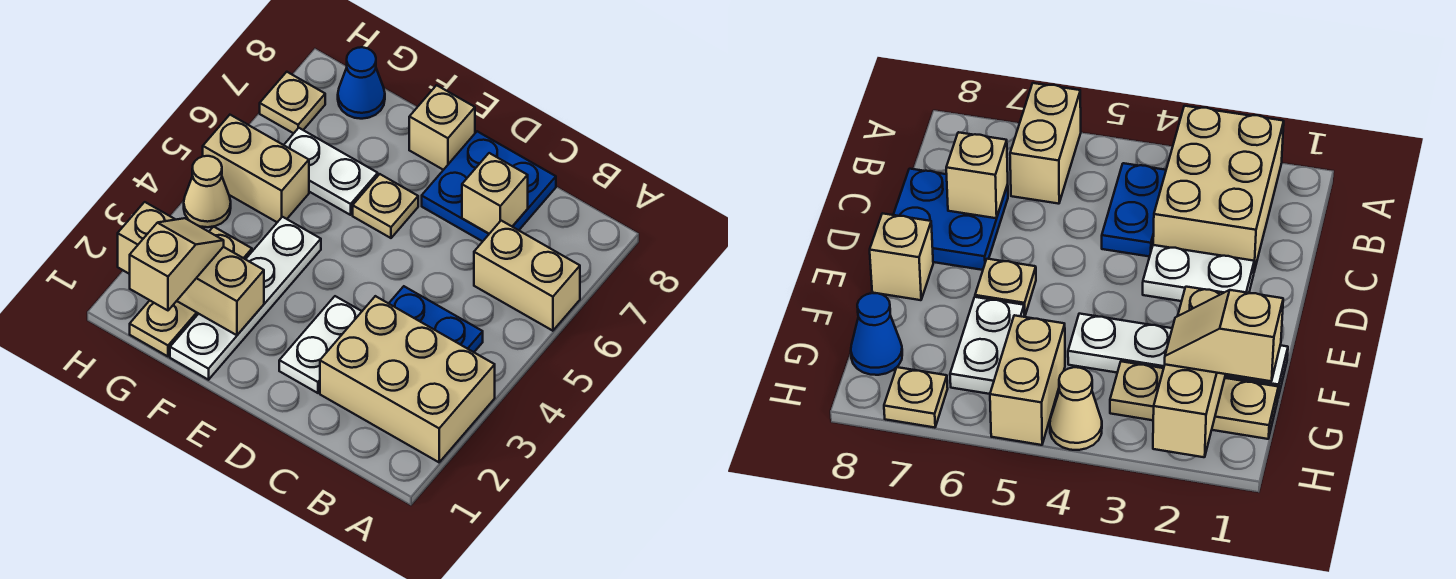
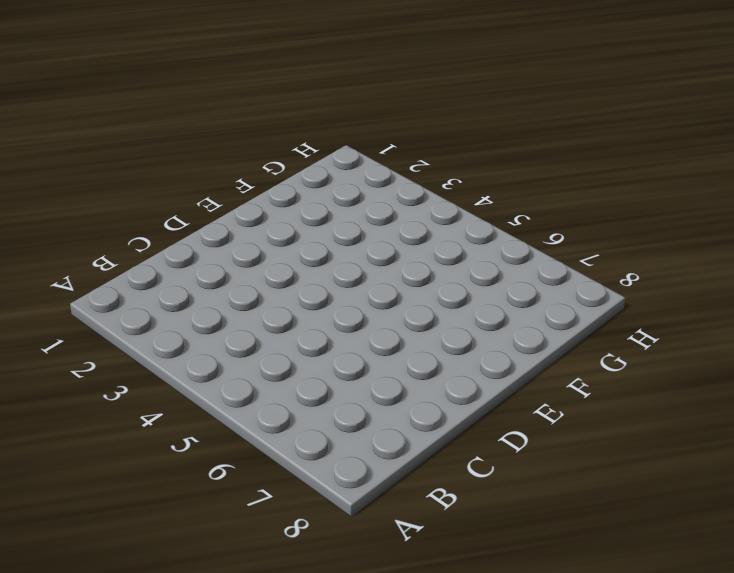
none -> tan brick A2:C3 level 1
none -> tan brick A6:B6 level 1
none -> blue plate B4:C4 level 1

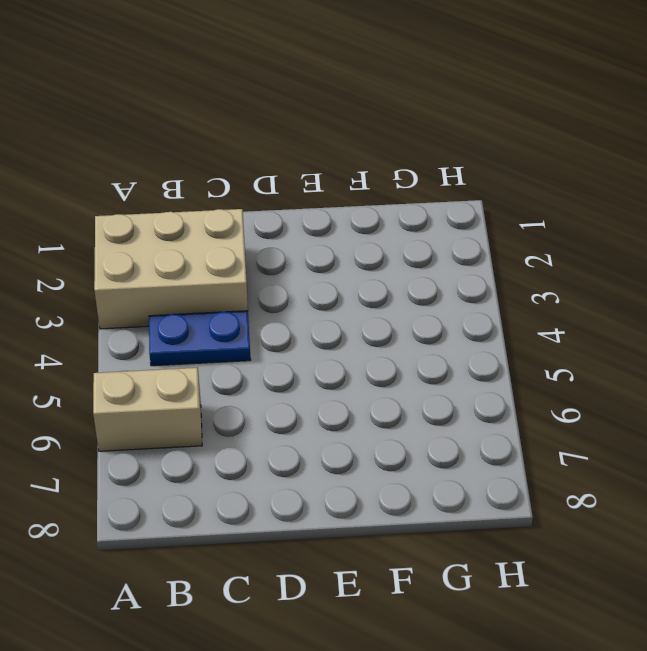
none -> blue plate C7:D8 level 1
none -> white plate D2:D3 level 1
none -> tan plate E6 level 1

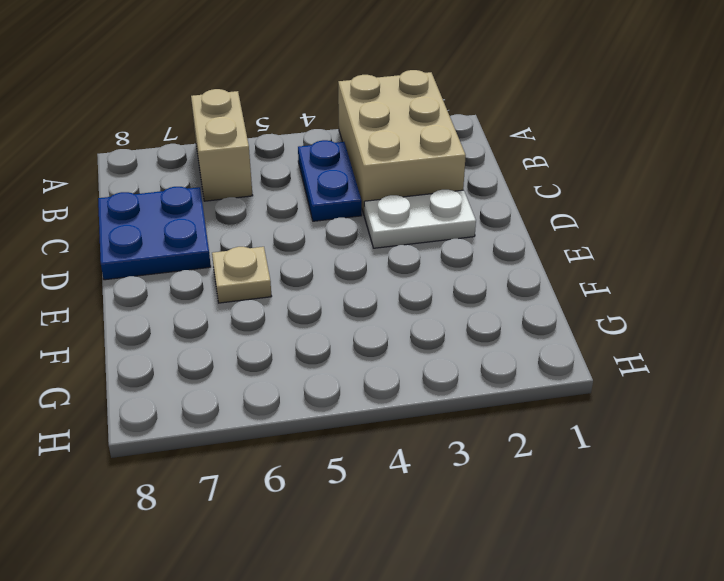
none -> tan brick E8 level 1
none -> white plate F1:F4 level 1
none -> white plate F6:G6 level 1

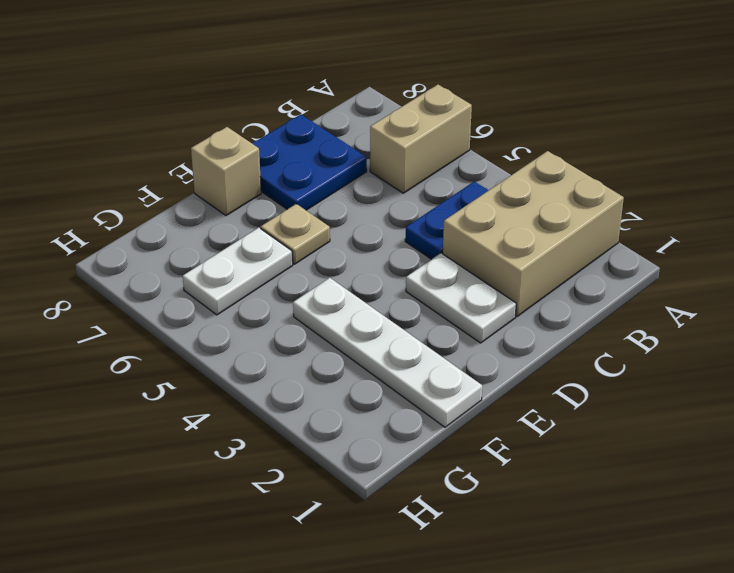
none -> tan plate G1:G3 level 1
none -> tan brick G5:H5 level 1
none -> blue cone G8 level 1

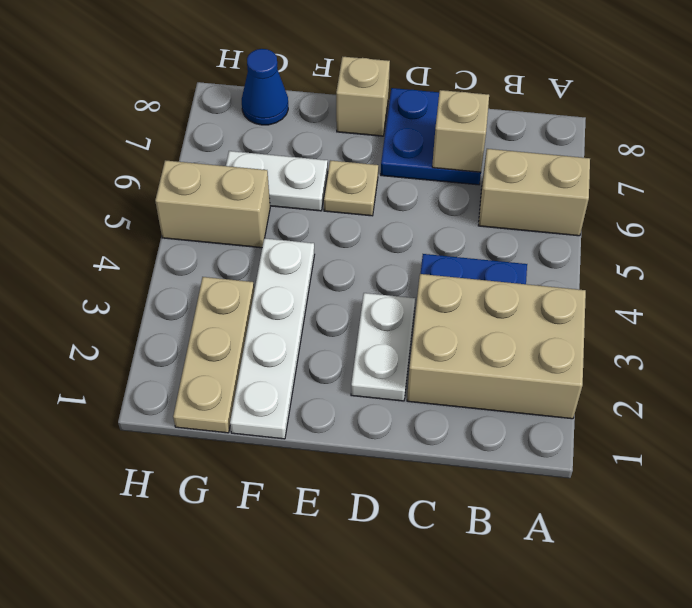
none -> tan cone H4 level 1
none -> tan plate H7 level 1
none -> tan brick F2:H2 level 2

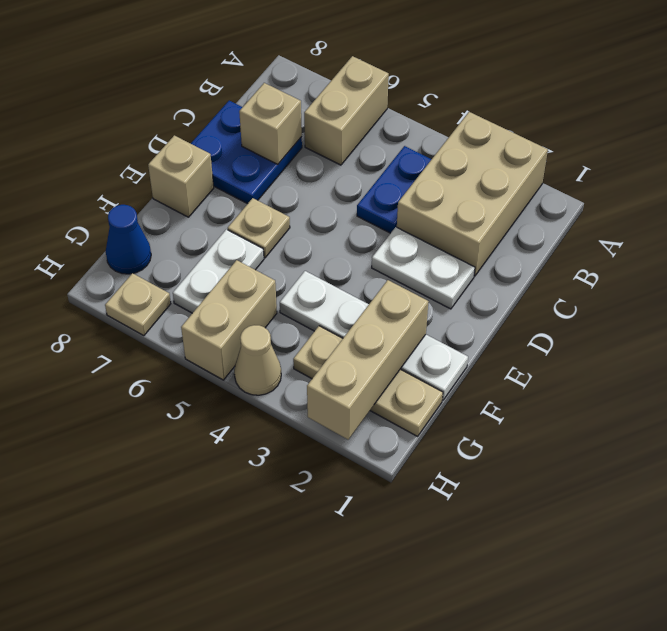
none -> tan slope G1:G2 level 3 top 1

